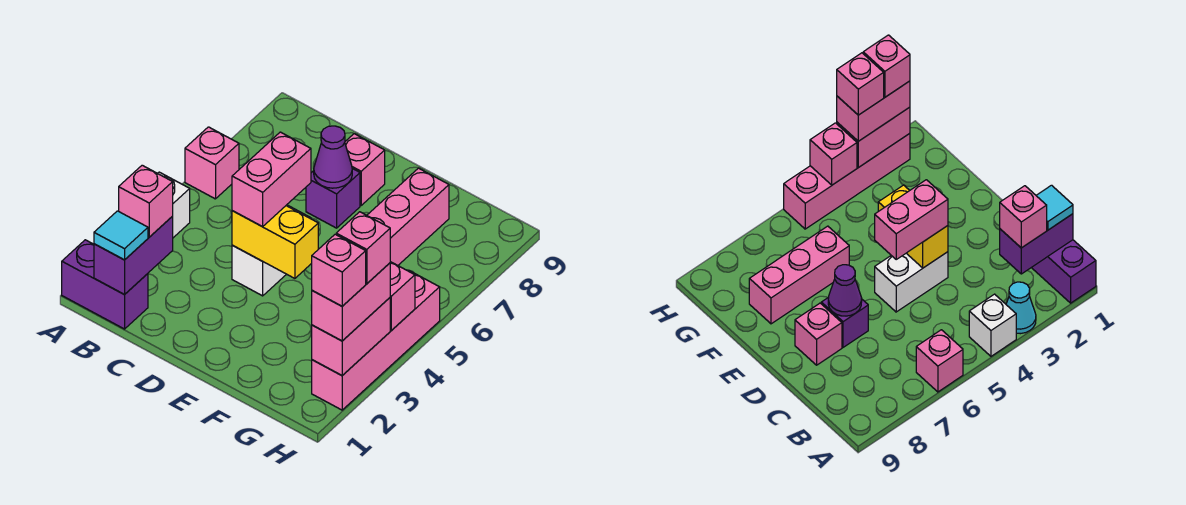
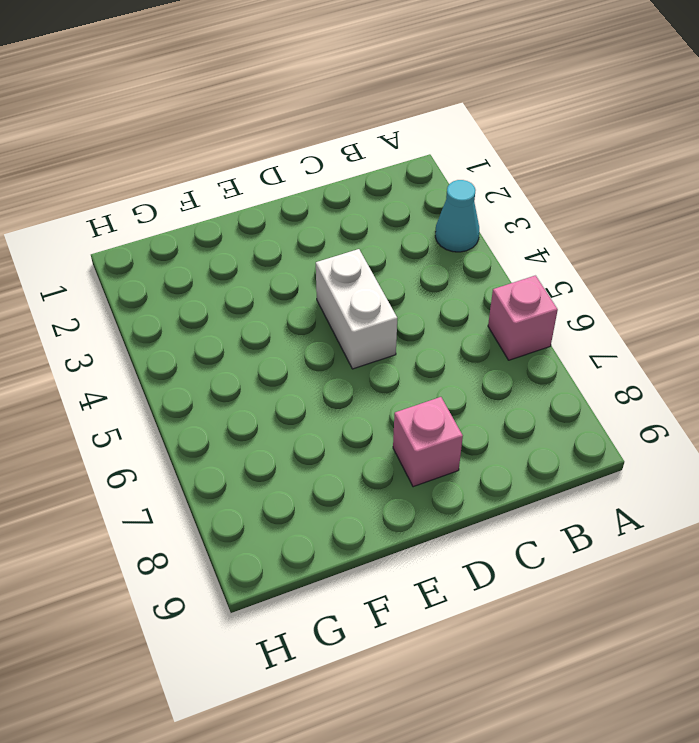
none -> purple brick A1:B1 level 1
none -> white brick A4 level 1
none -> purple brick D7 level 1

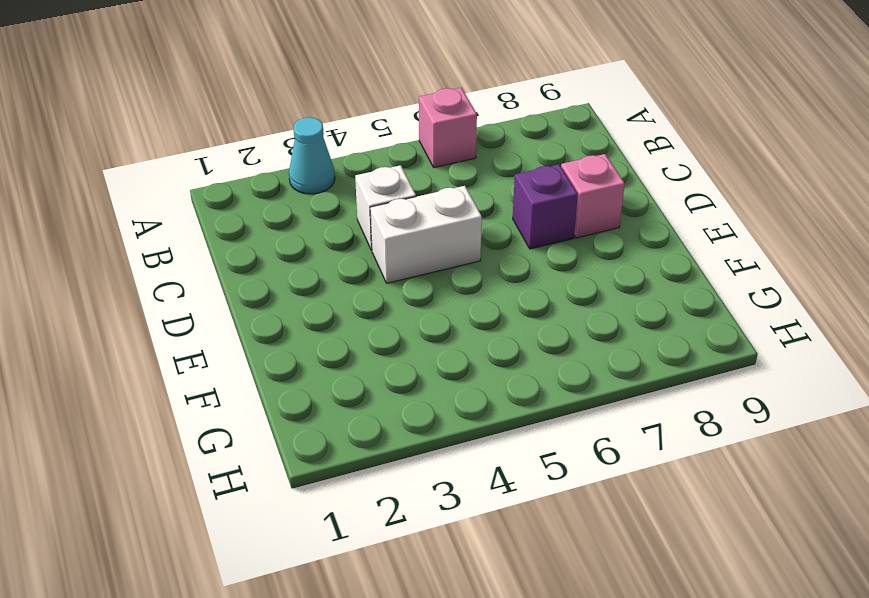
white brick C4 level 1 -> white brick A4 level 1
none -> purple brick A1:B1 level 1
none -> pink brick F6:F8 level 1
none -> pink brick H2:H5 level 1

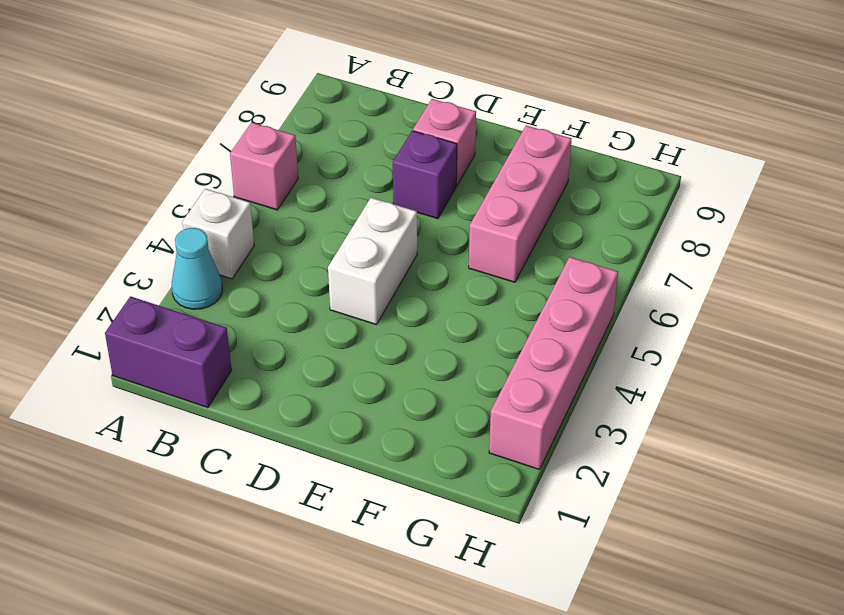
none -> purple brick B1:B2 level 2
none -> yellow brick D4:E4 level 2
none -> purple cone D7 level 2

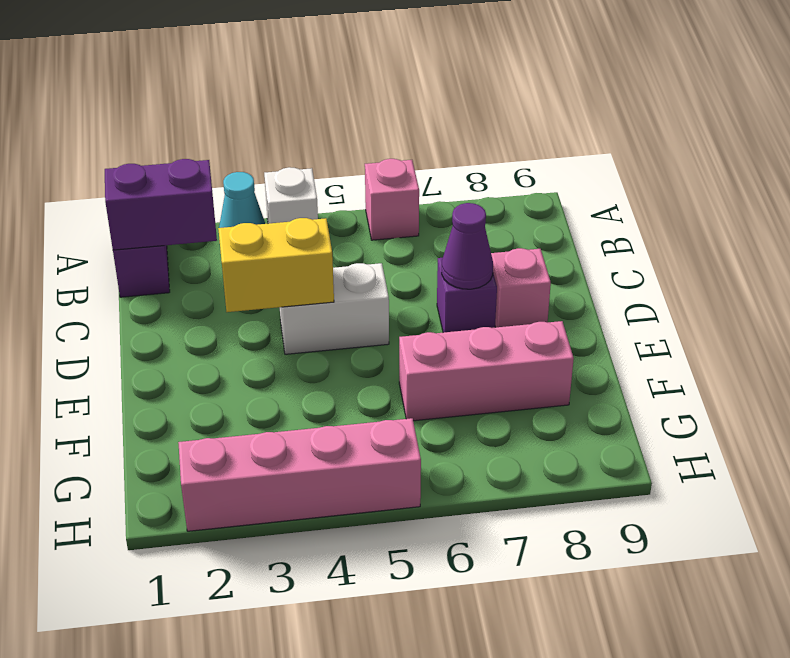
yellow brick D3:D4 level 2 -> yellow brick D4:E4 level 2
none -> pink brick H2:H3 level 2
none -> pink brick H4 level 2
none -> cyan tile B1 level 3

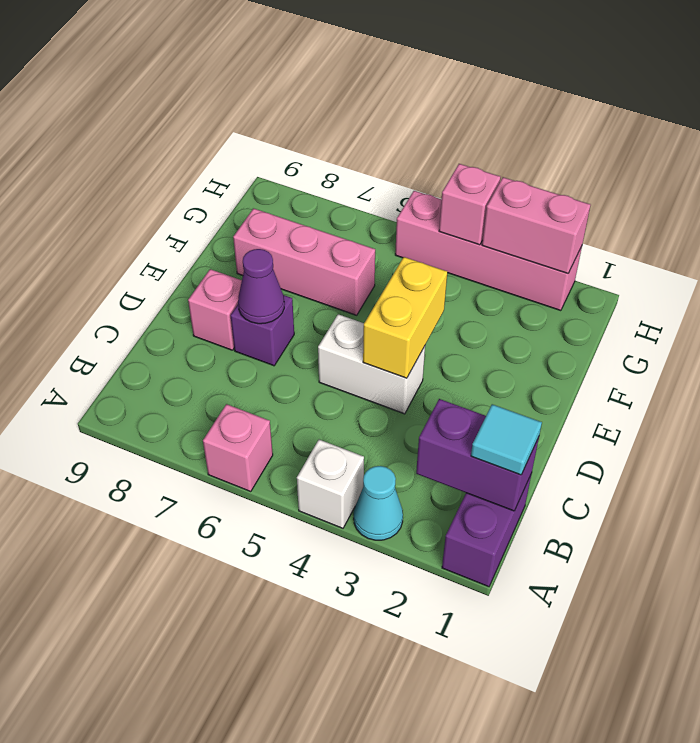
none -> pink brick B2 level 3
none -> pink brick D4:D5 level 3
none -> pink brick H2:H3 level 3

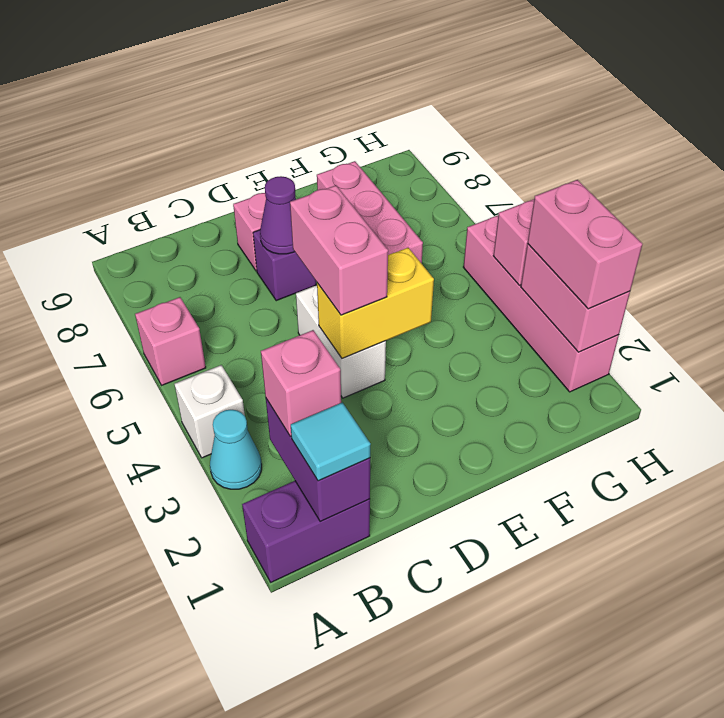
none -> pink brick H2 level 4
none -> pink brick H3 level 4

